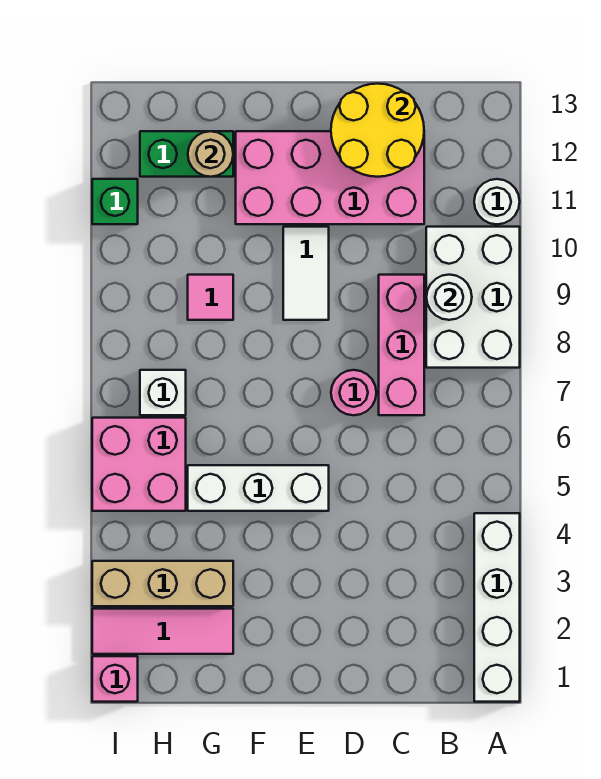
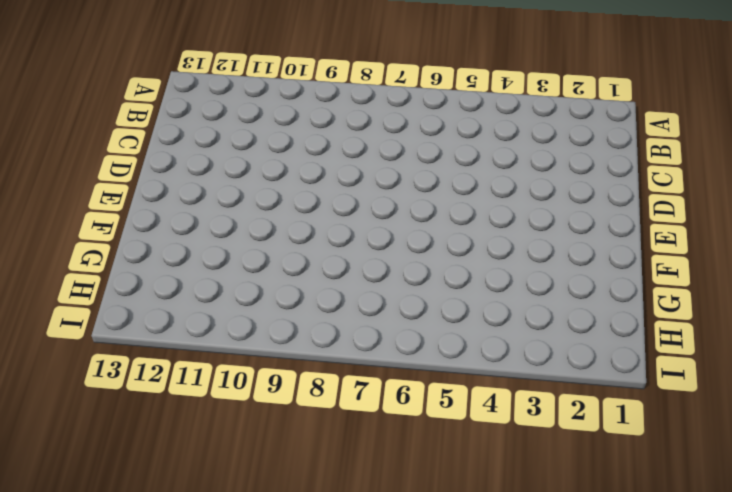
none -> white brick A1:A4 level 1
none -> white brick A8:B10 level 1
none -> white round brick A11 level 1

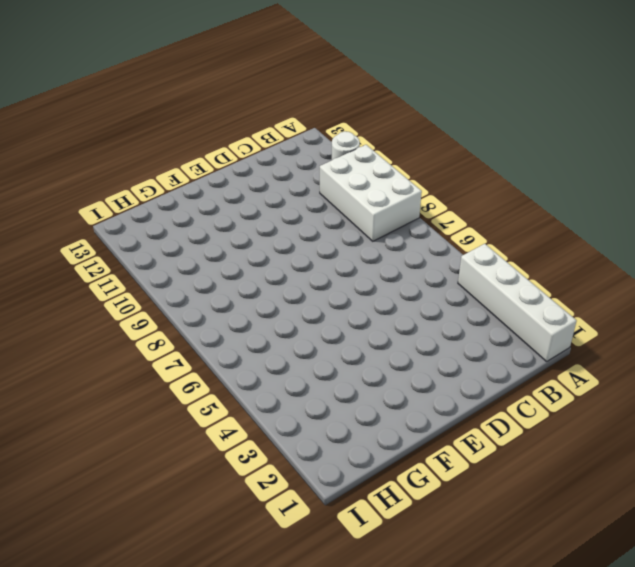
none -> pink brick C7:C9 level 1
none -> pink brick C11:F12 level 1
none -> pink round brick D7 level 1

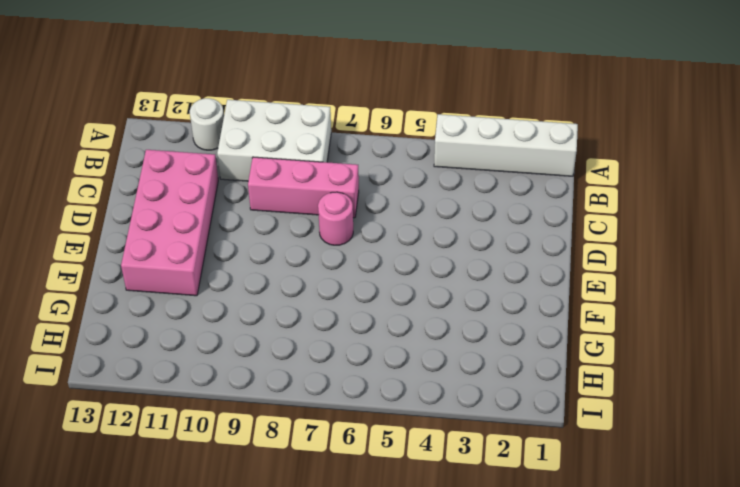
none -> white brick E5:G5 level 1
none -> white tile E9:E10 level 1
none -> pink tile G2:I2 level 1

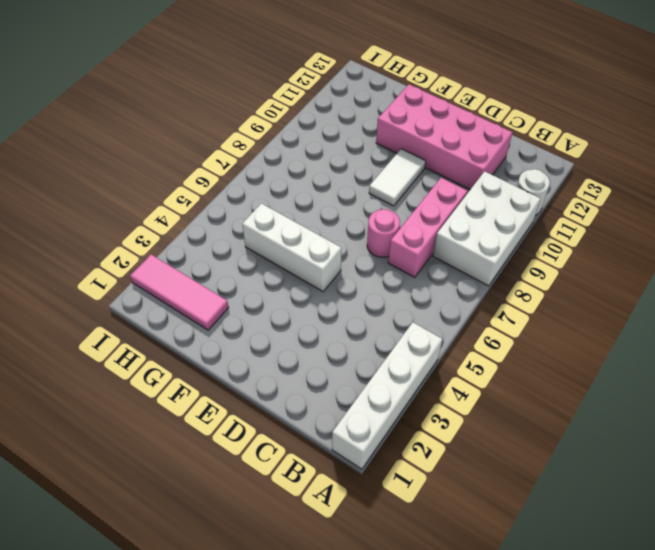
none -> tan brick G3:I3 level 1
none -> pink tile G9 level 1
none -> green brick G12:H12 level 1

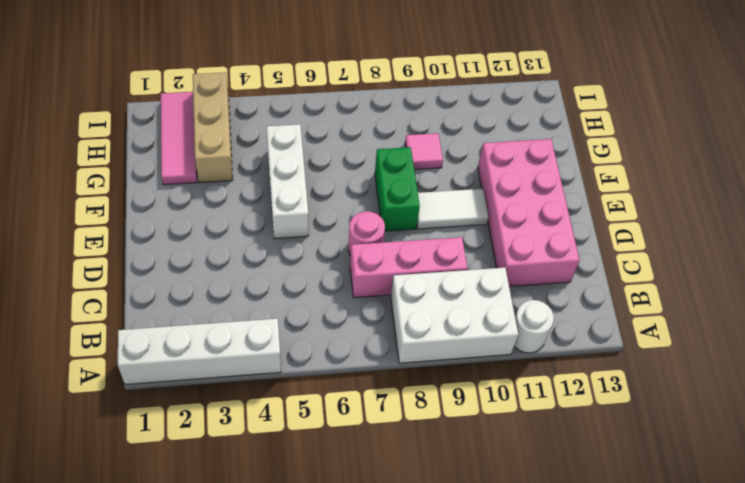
green brick E8:F8 level 1 -> green brick G12:H12 level 1
none -> pink brick H5:I6 level 1
none -> white brick H7 level 1
none -> pink brick I1 level 1

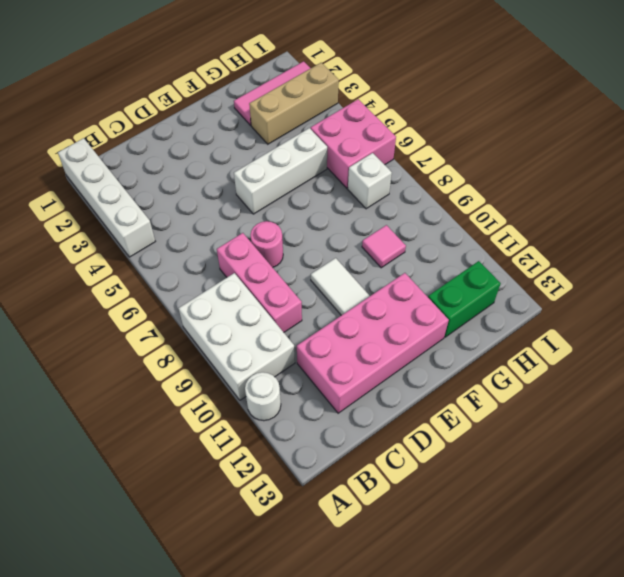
none -> pink brick I1 level 1
none -> green brick I11 level 1
none -> white round brick B9 level 2

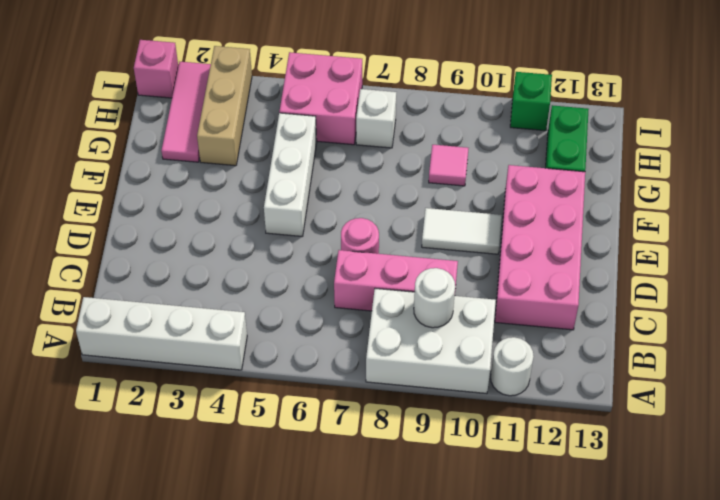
none -> yellow round brick C12:D13 level 2
none -> tan round brick G12 level 2

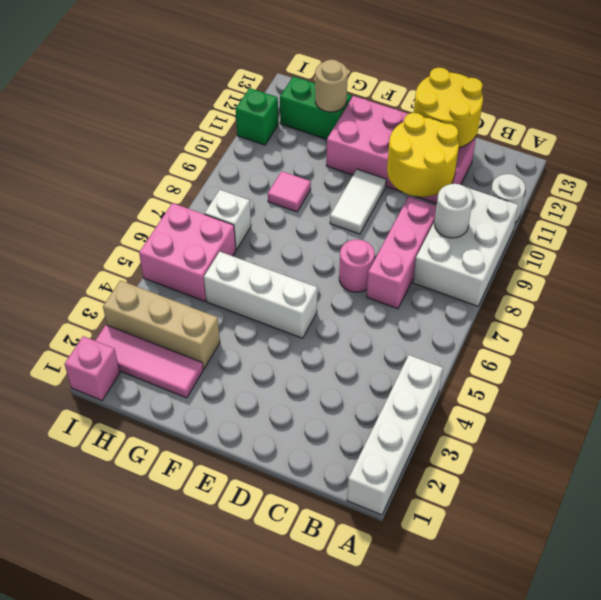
yellow round brick C10:D11 level 2 -> none

